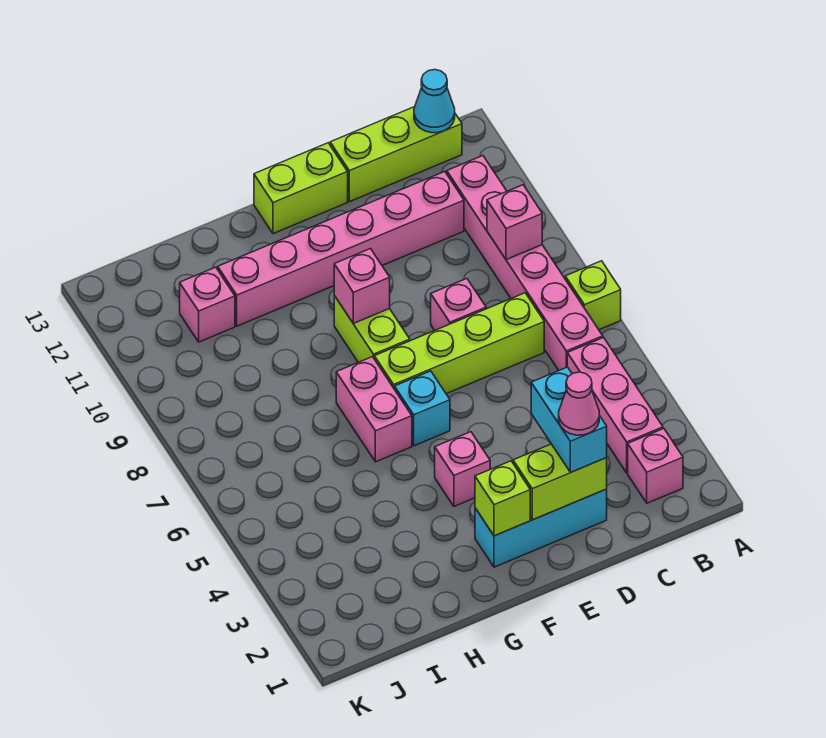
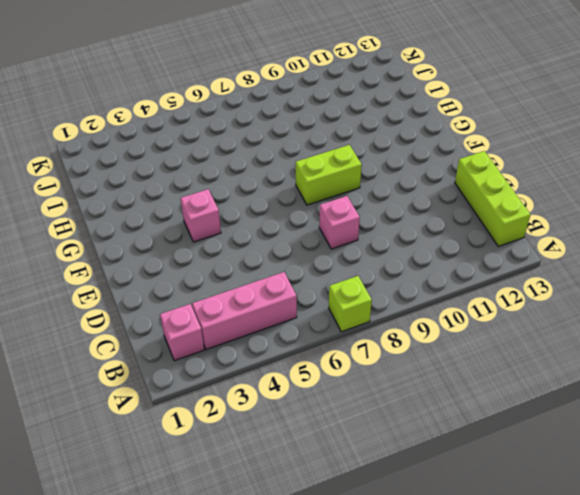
none -> pink brick B6:B11 level 1
none -> lime brick C7:F7 level 1
none -> pink brick C11:H11 level 1

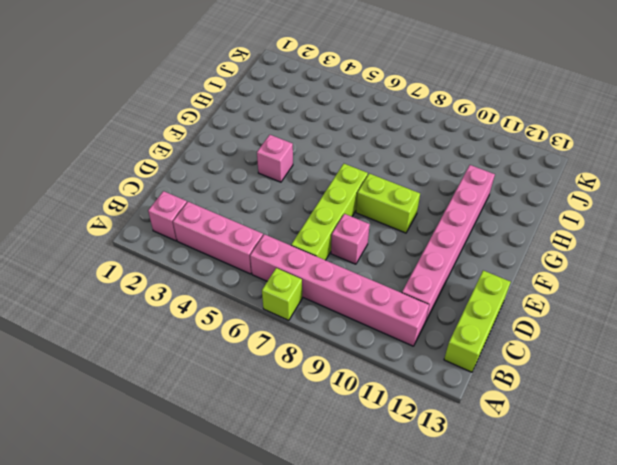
none -> cyan brick D2:F2 level 1
none -> lime brick E13:F13 level 1
none -> cyan brick F6 level 1

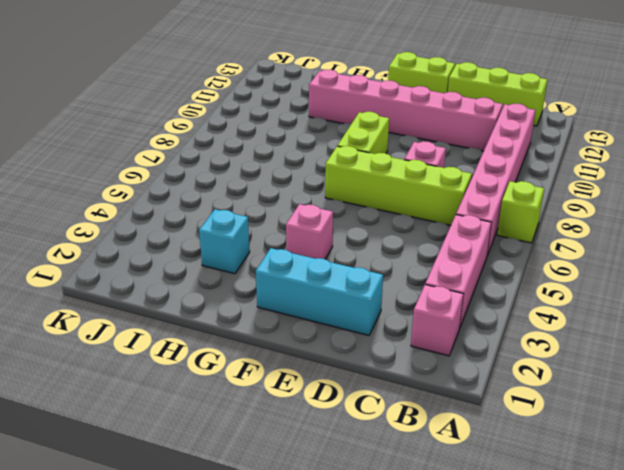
cyan brick H3 level 1 -> cyan brick F6 level 1
none -> pink brick G6:G7 level 1
none -> pink brick I11 level 1
none -> pink brick B9 level 2

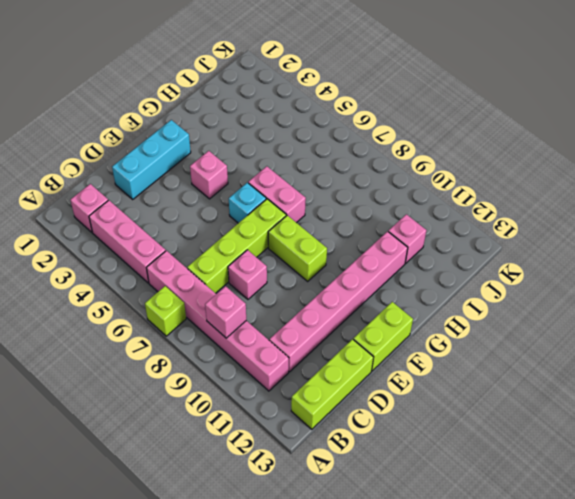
none -> cyan cone B13 level 2
none -> lime brick D2:E2 level 2
none -> lime brick F2 level 2

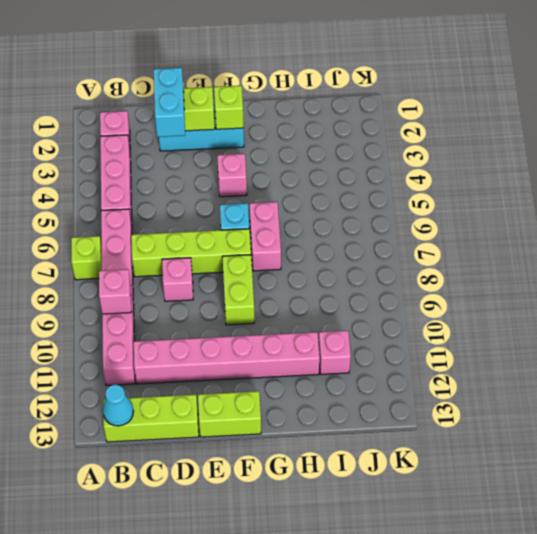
none -> pink brick F9 level 2
none -> pink cone D2 level 4

